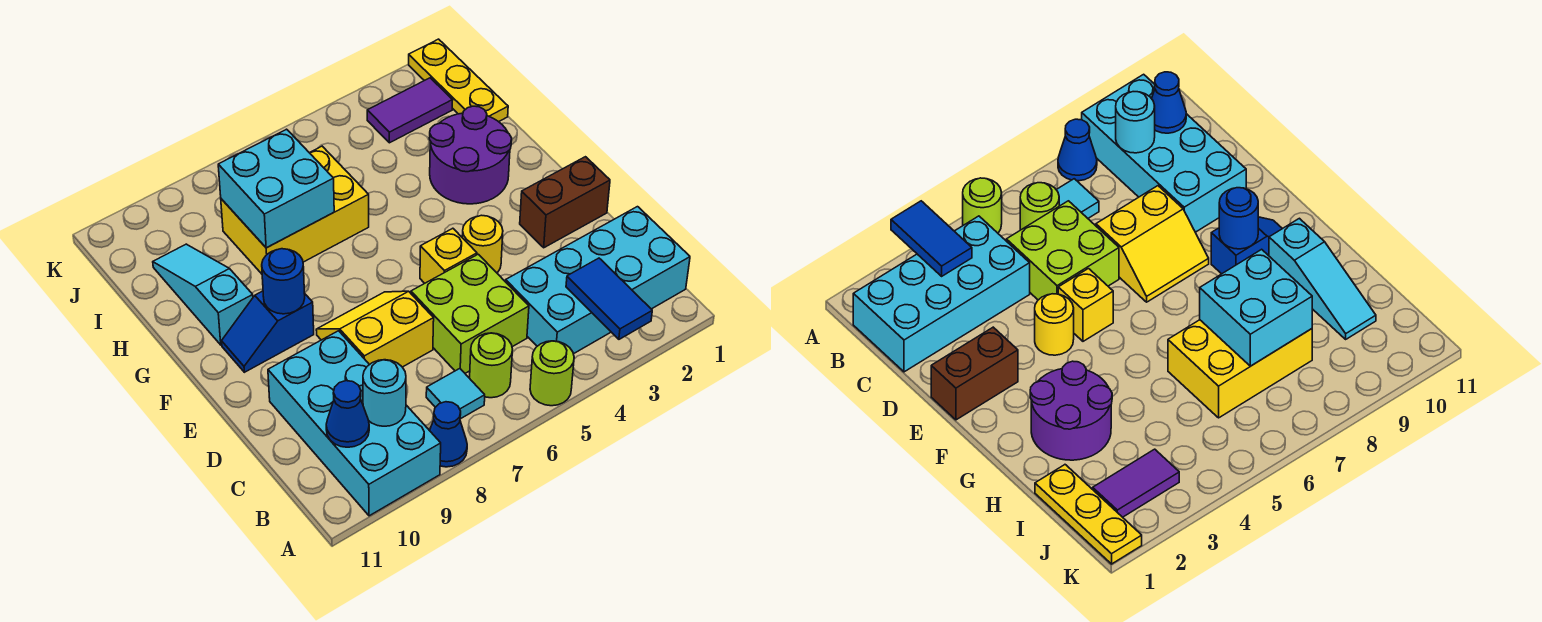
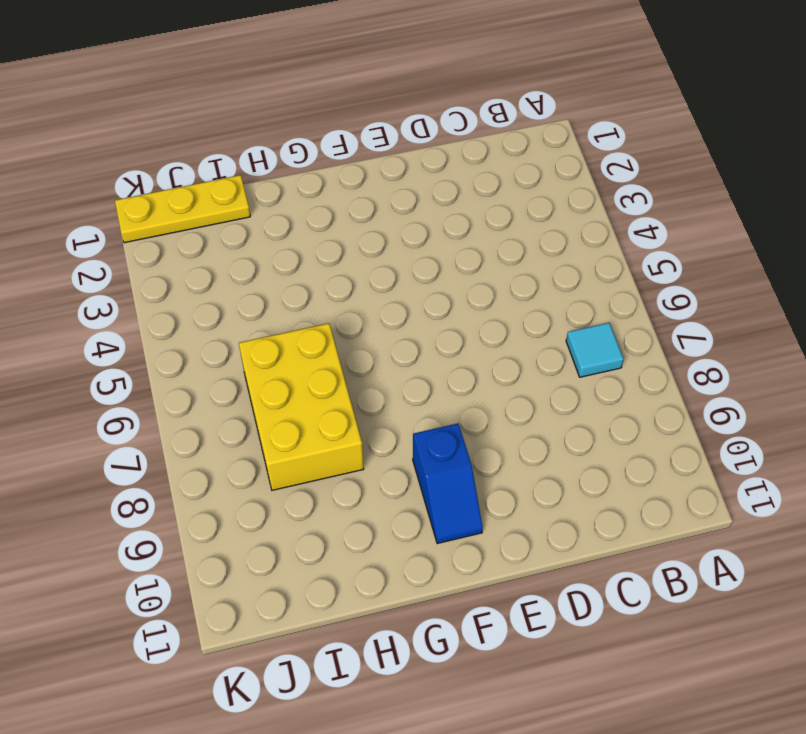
none -> lime round brick A5 level 1
none -> blue cone A8 level 1
none -> cyan brick A9:D10 level 1

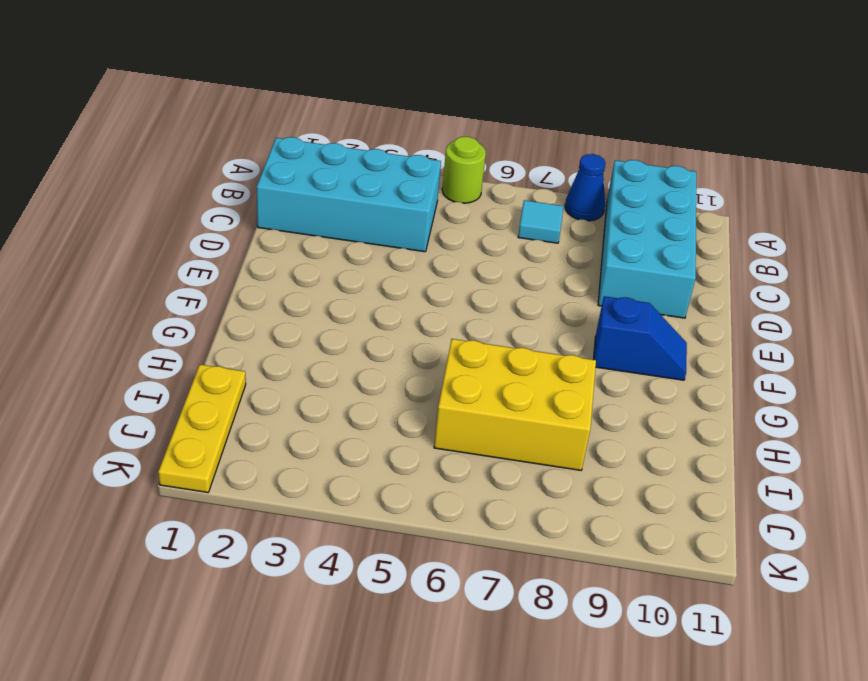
none -> lime round brick B6 level 1
none -> lime brick C5:D6 level 1
none -> yellow slope D7:E8 level 1 top D

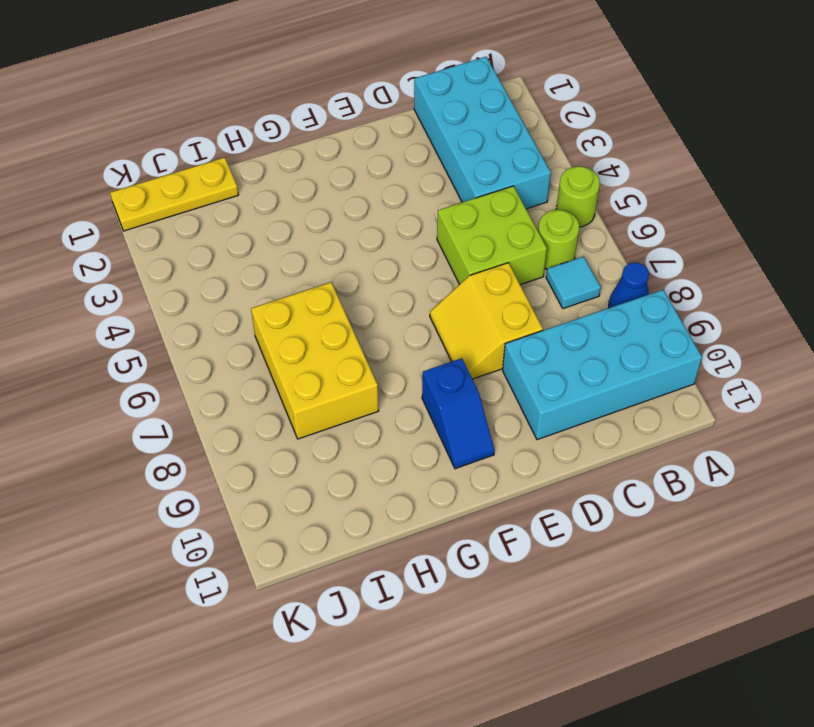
none -> brown brick E1:E2 level 1
none -> yellow round brick E4 level 1
none -> yellow brick E5 level 1

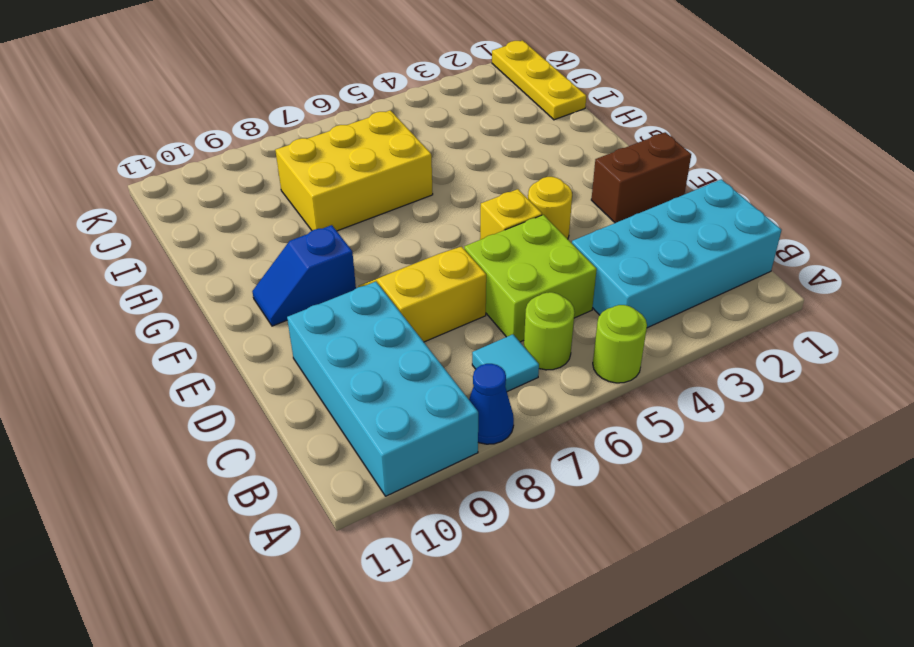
none -> purple round brick G2:H3 level 1
none -> cyan slope G10:I10 level 1 top G
none -> purple tile J2:J3 level 1

